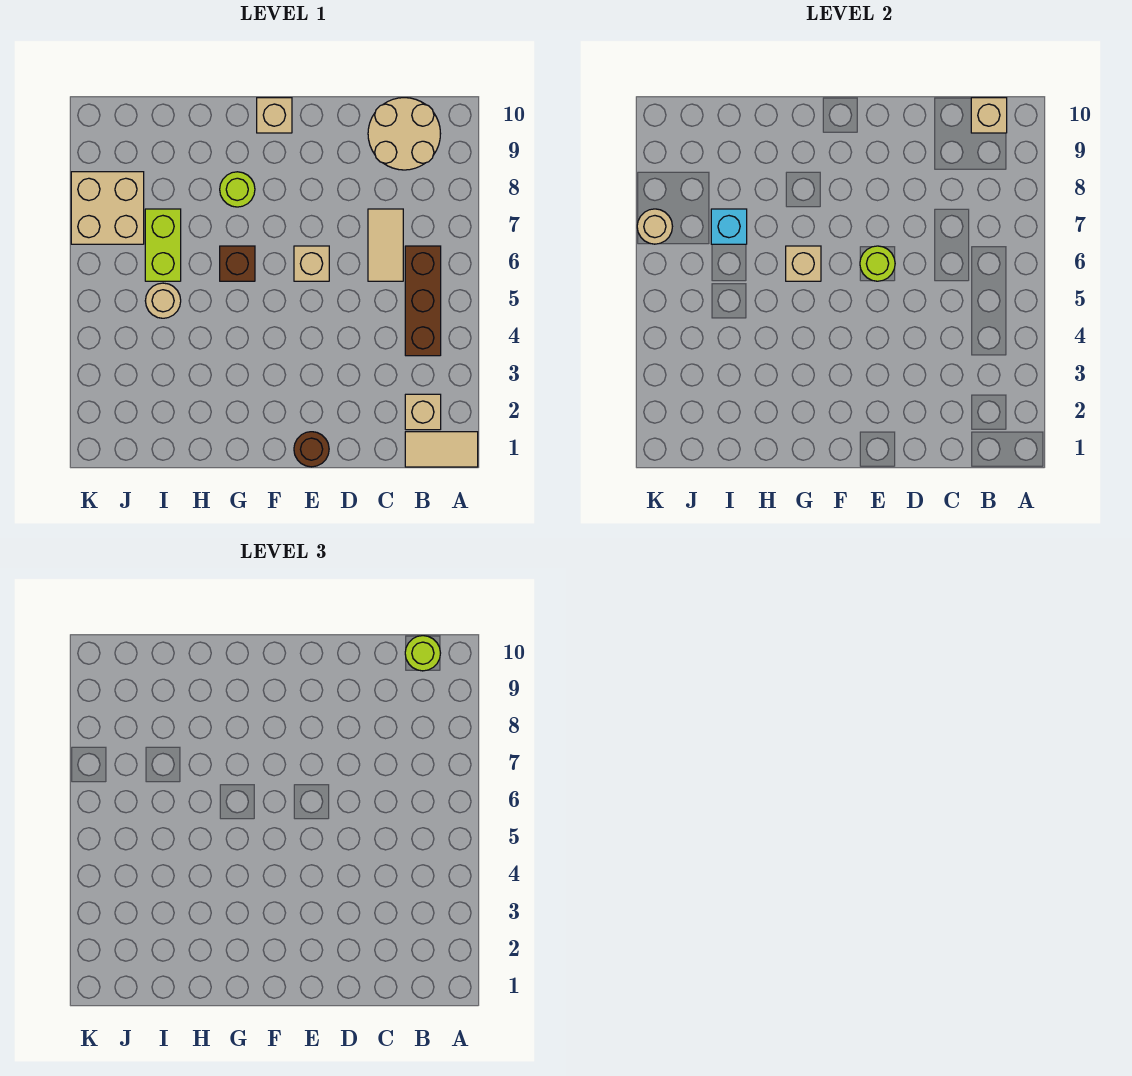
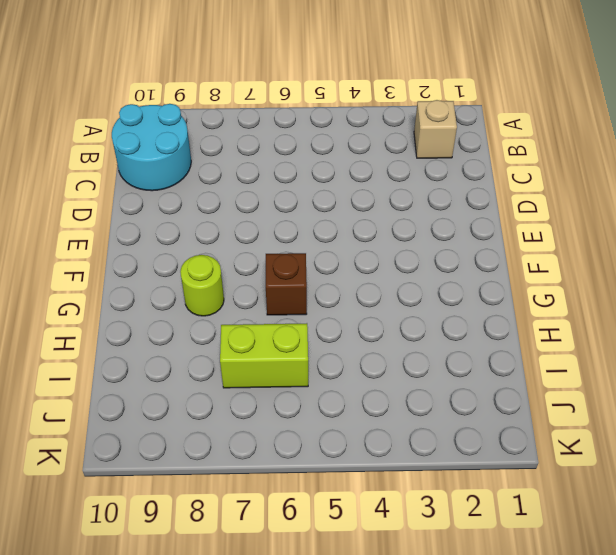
cyan round brick B9:C10 level 1 -> tan round brick B9:C10 level 1
none -> tan tile A1:B1 level 1
none -> brown brick B4:B6 level 1
none -> tan tile C6:C7 level 1

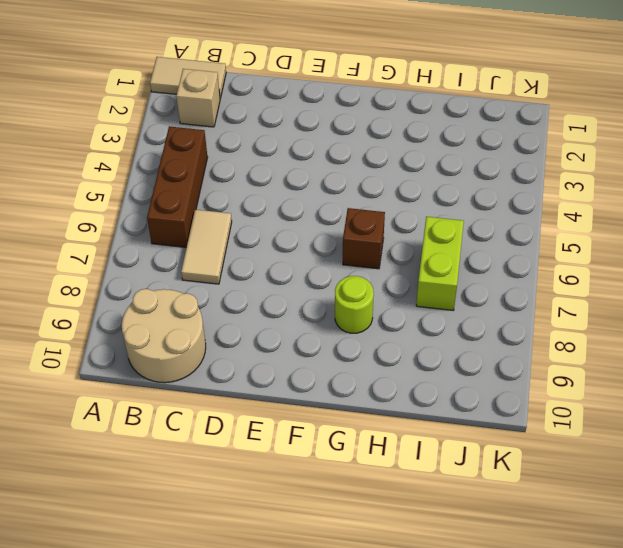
none -> brown round brick E1 level 1
none -> tan brick E6 level 1
none -> tan brick F10 level 1

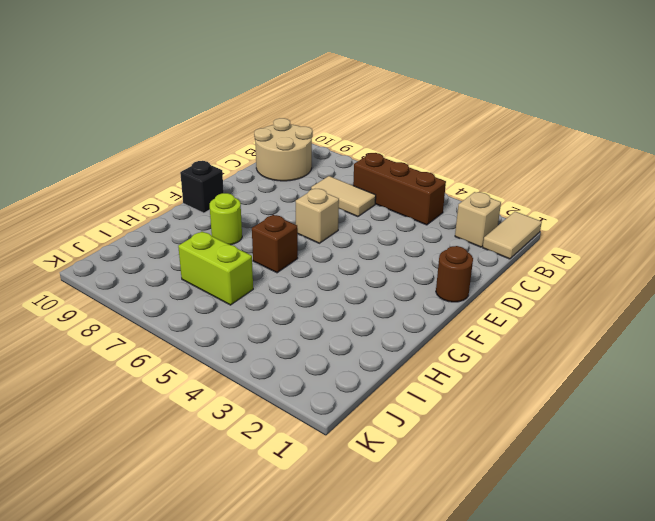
black brick F10 level 1 -> tan brick F10 level 1
none -> tan round brick I5 level 1
none -> tan brick J7:K8 level 1
none -> tan brick B10 level 2

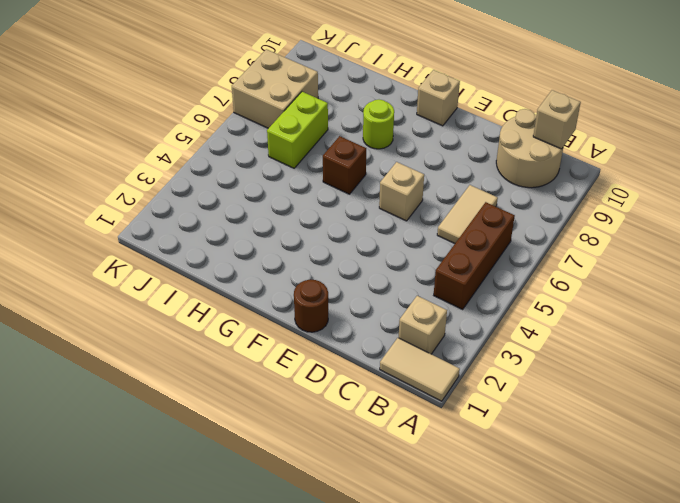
none -> tan round brick I5 level 1
none -> lime round brick E6 level 2
none -> tan brick G6 level 2

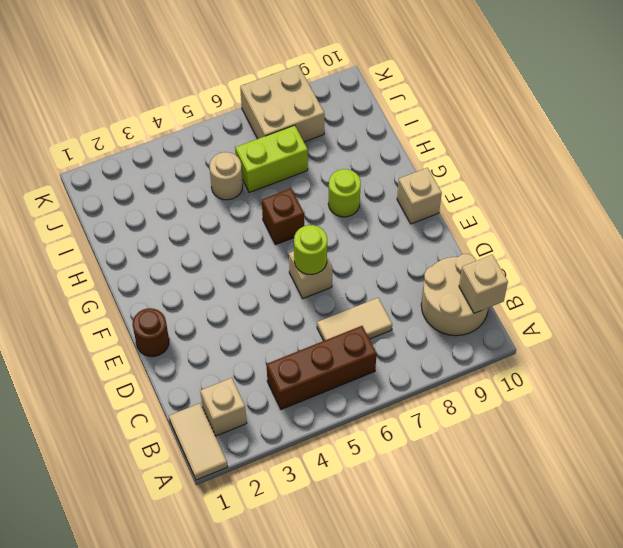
none -> tan brick G6 level 2
none -> cyan brick I7 level 2
none -> tan round brick K7 level 2

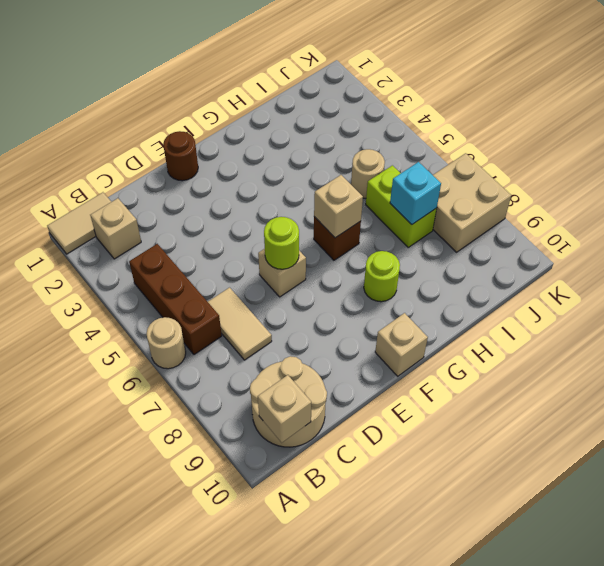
tan round brick A6 level 1 -> tan round brick K7 level 2
none -> lime round brick B10 level 3

